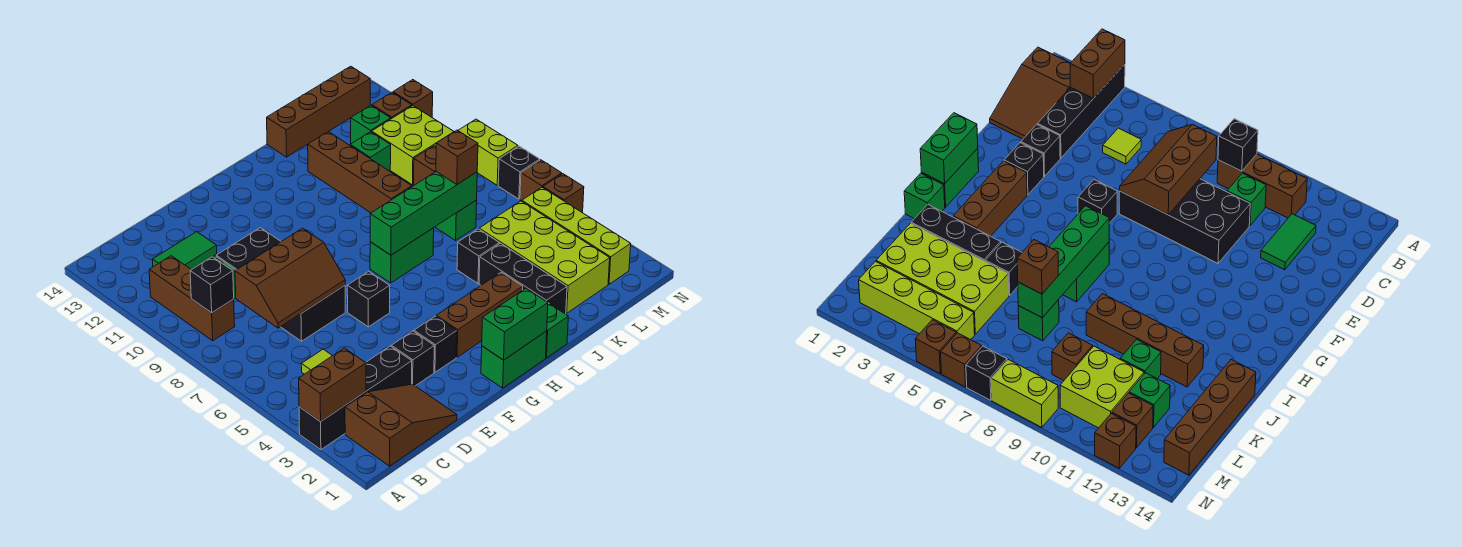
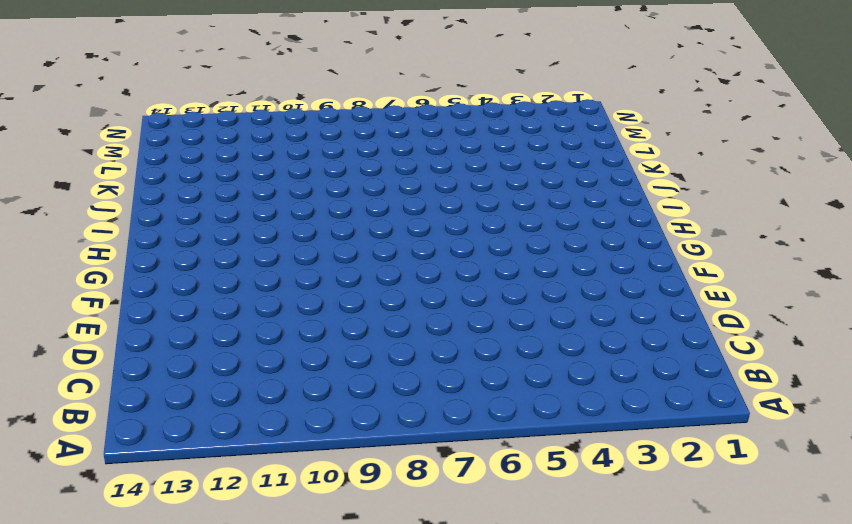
none -> black brick A3:D3 level 1
none -> brown slope B1:D2 level 1 top B
none -> brown brick B9:B11 level 1
none -> lime tile C5 level 1

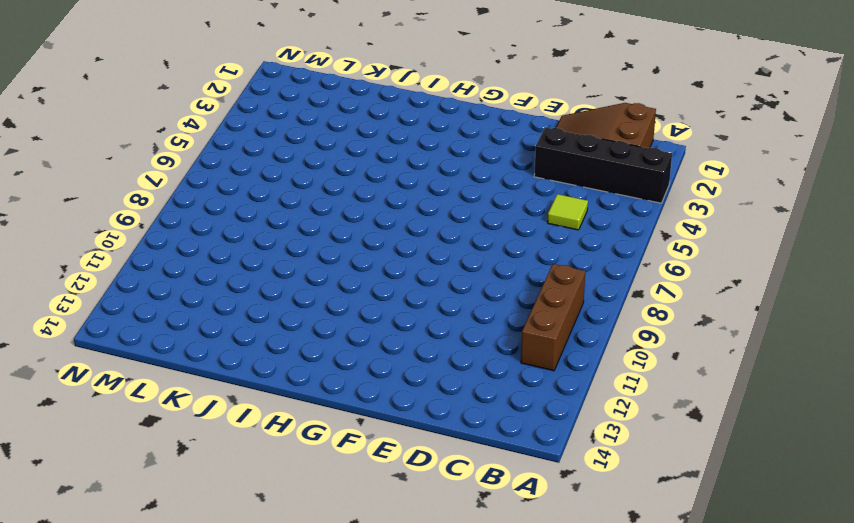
none -> green brick C10 level 1
none -> green tile C12:D12 level 1
none -> black brick D7:E10 level 1
none -> black brick E3 level 1

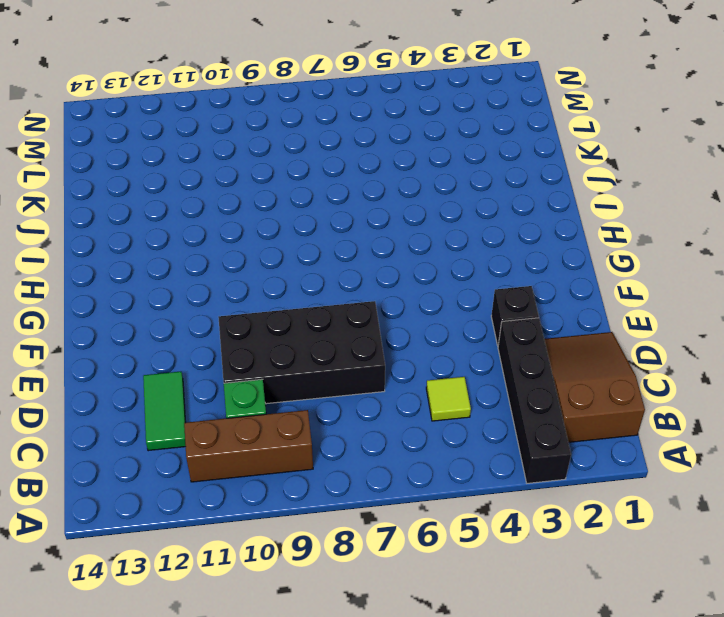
none -> black brick F3 level 1
none -> black brick F6 level 1
none -> green brick G1:H1 level 1
none -> brown brick G3:I3 level 1

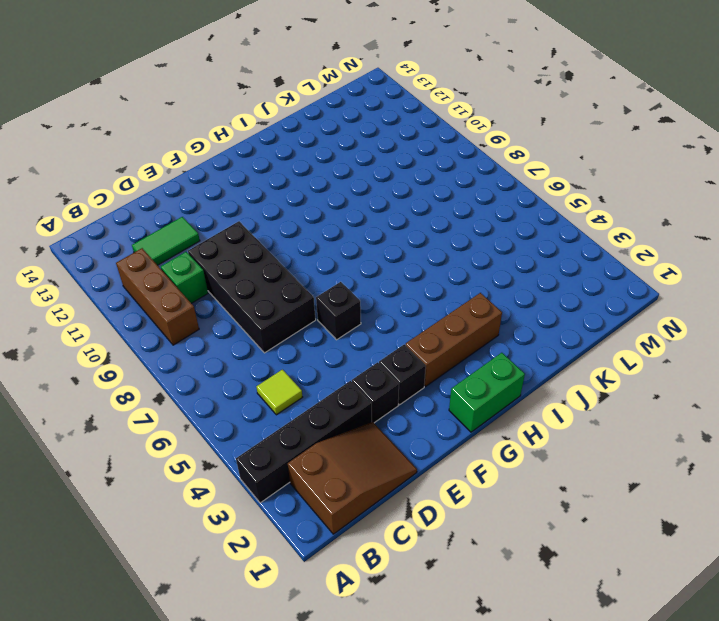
none -> green brick H7:I7 level 1
none -> green brick I1 level 1
none -> black brick J2:J4 level 1
none -> black brick J5 level 1

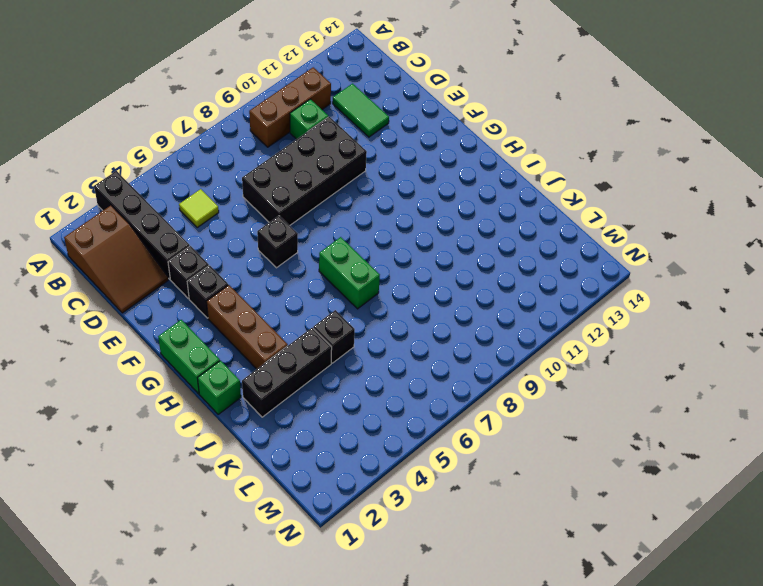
none -> brown brick J9:J12 level 1
none -> brown brick J14:M14 level 1
none -> lime brick K2:L5 level 1
none -> green brick K7 level 1

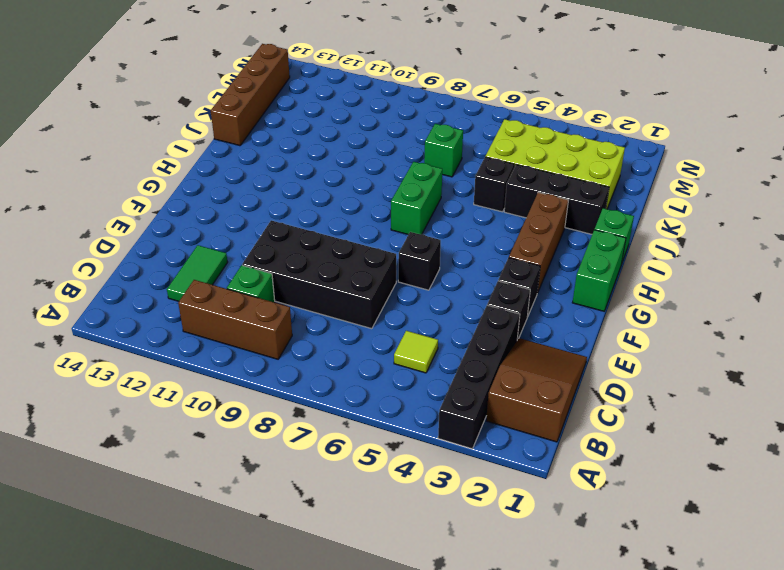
none -> brown brick J9:J12 level 1
none -> green brick K11 level 1
none -> brown brick L9 level 1
none -> lime brick L10:M11 level 1

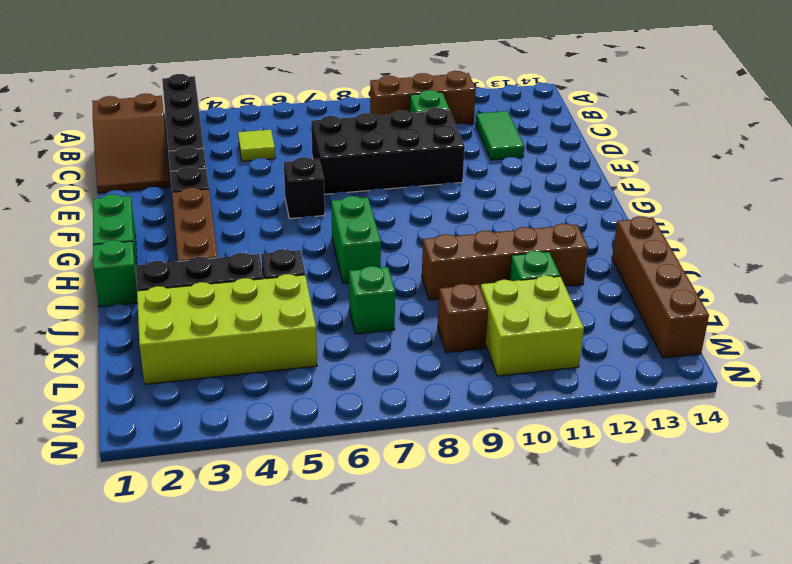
none -> green brick L12 level 1
none -> lime brick M2:M5 level 1
none -> brown brick M12 level 1
none -> brown brick N5 level 1

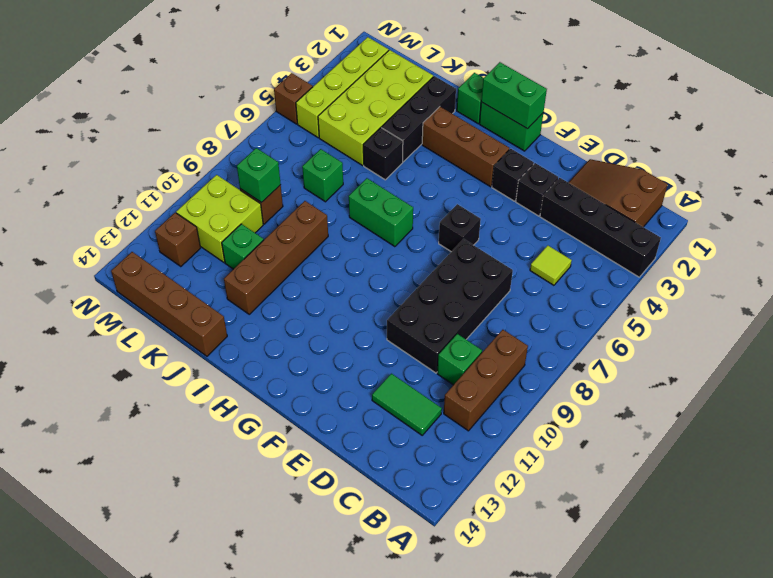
green brick L9 level 2 -> green brick L12 level 1
none -> brown brick N6 level 1
none -> black brick N7 level 1
none -> lime brick N8:N9 level 1
none -> brown brick N12 level 1

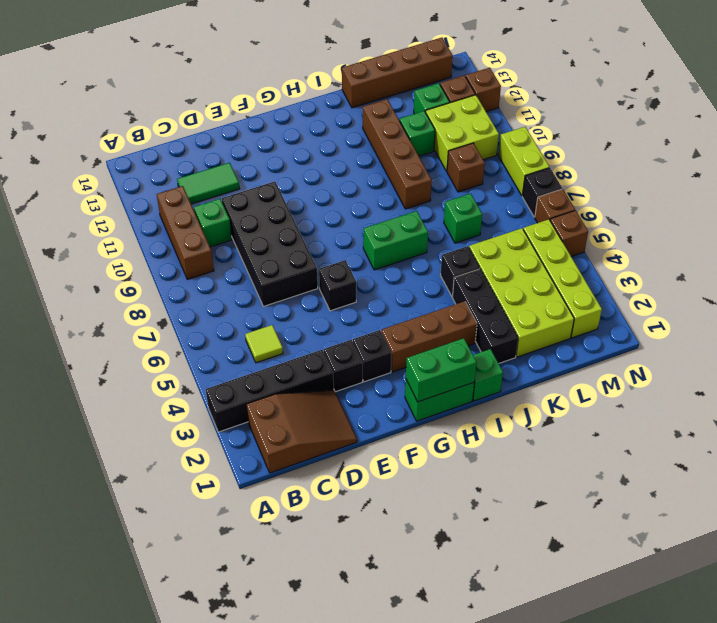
none -> brown brick A3:B3 level 2
none -> black brick B9 level 2
none -> brown slope C7:E8 level 2 top 8
none -> green brick H7:K7 level 2

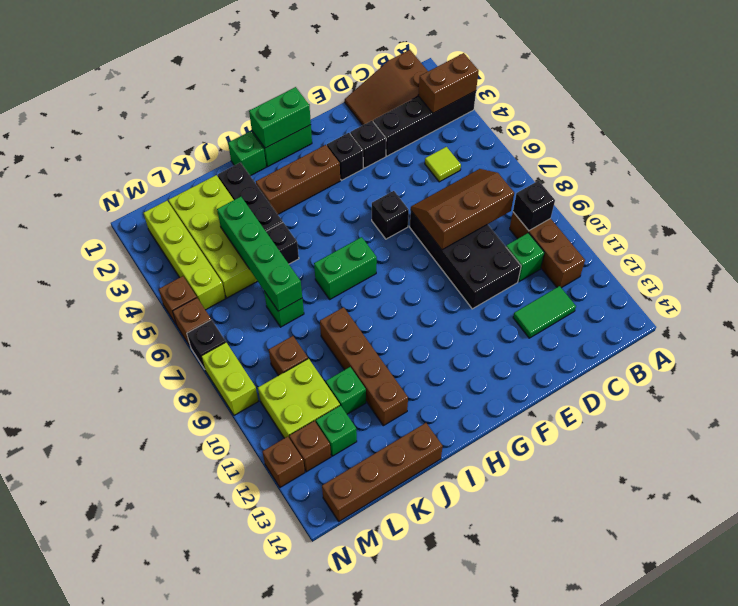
green brick K4:K7 level 2 -> green brick H7:K7 level 2
none -> brown brick K7 level 3

